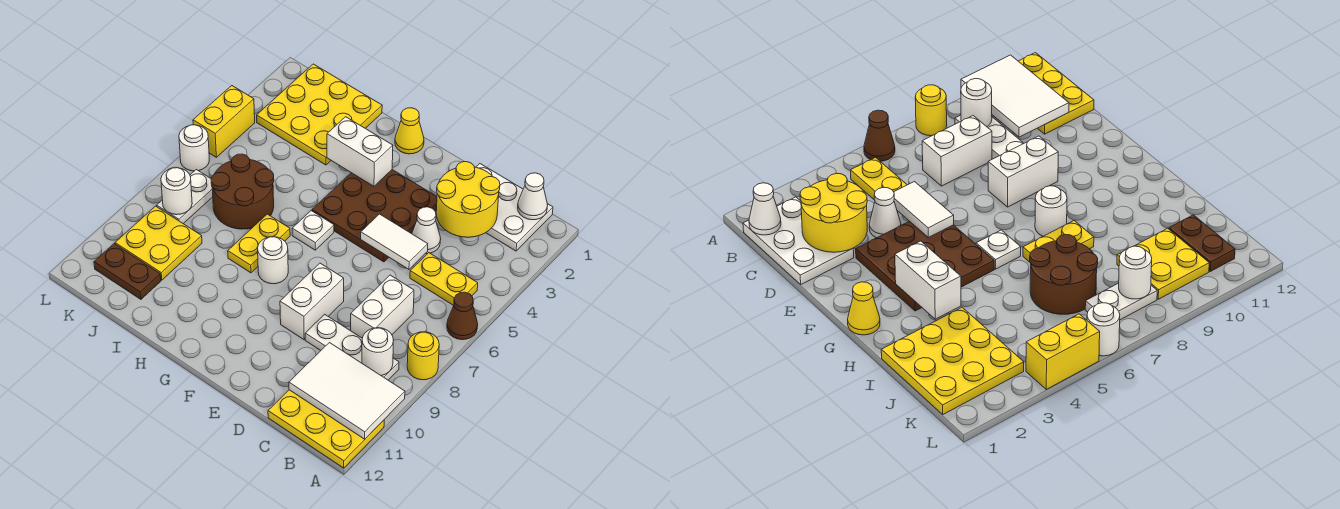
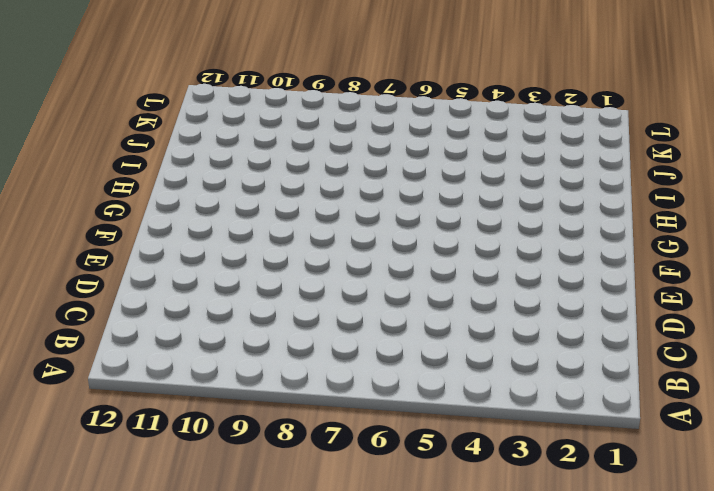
none -> brown cone A6 level 1
none -> yellow round brick A8 level 1
none -> yellow plate A11:C12 level 1

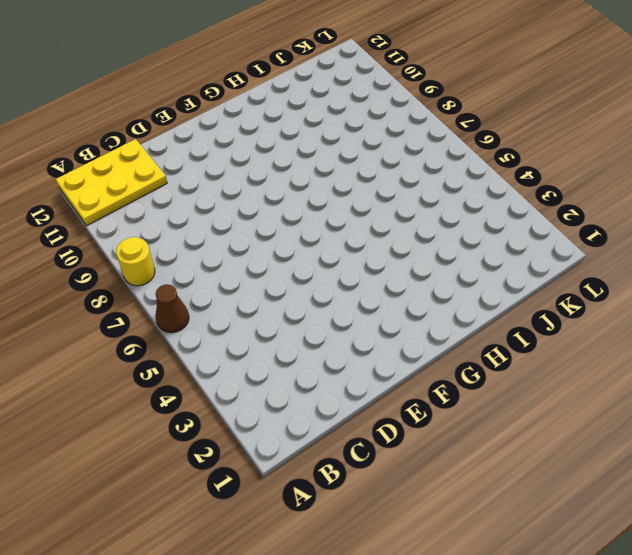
none -> white plate B1:D2 level 1
none -> yellow plate B5:C5 level 1
none -> white plate B9:D9 level 1

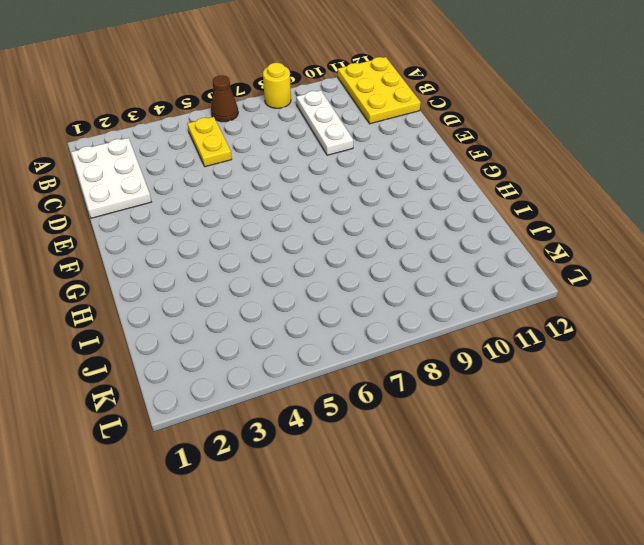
none -> white brick C7:C8 level 1
none -> white cone D4 level 1
none -> brown plate E3:G5 level 1

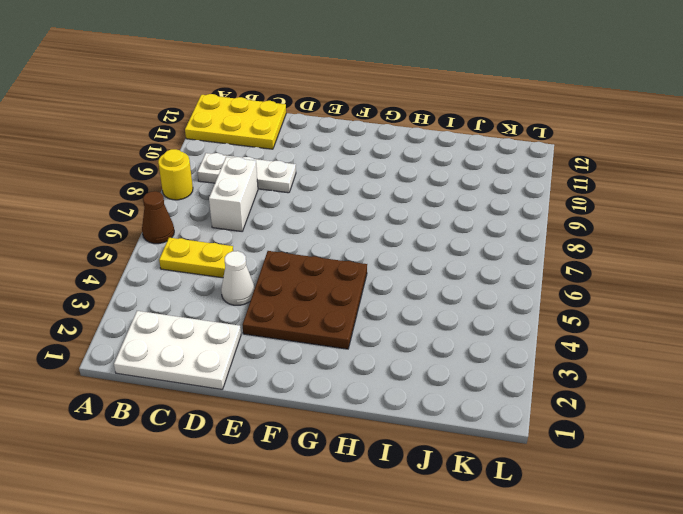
none -> white brick E8:E9 level 1
none -> yellow cone G1 level 1
none -> white plate G6 level 1

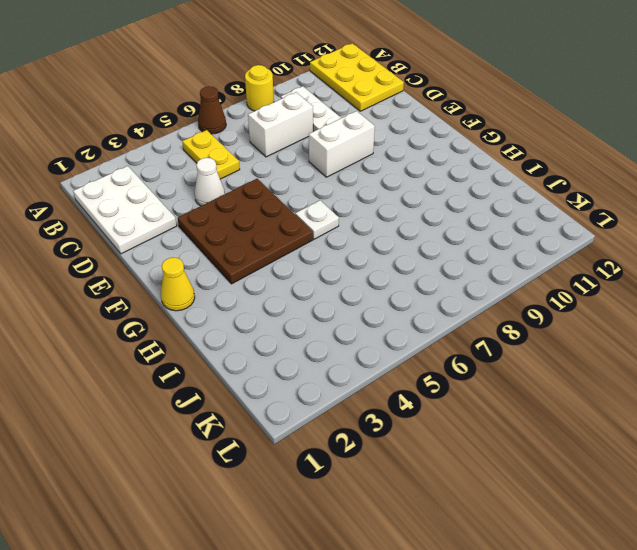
none -> white round brick G8 level 1
none -> yellow plate H7:H8 level 1
none -> yellow plate I1:K3 level 1

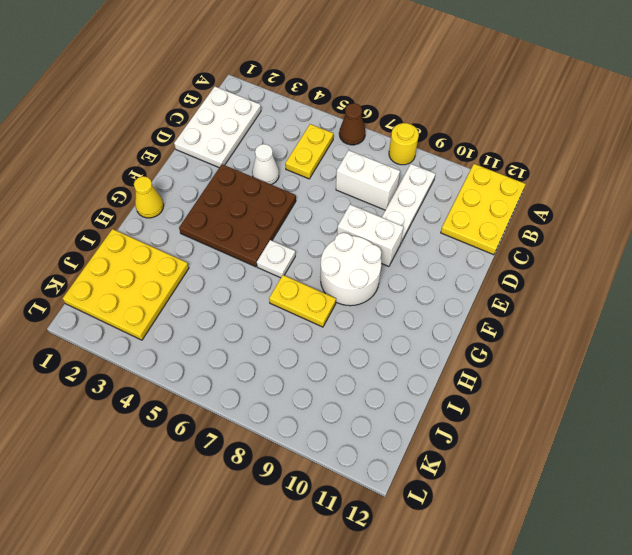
white round brick F8:G9 level 1 -> white round brick G8 level 1
none -> brown round brick I6:J7 level 1
none -> yellow plate J9:K10 level 1
none -> brown plate J11:K11 level 1

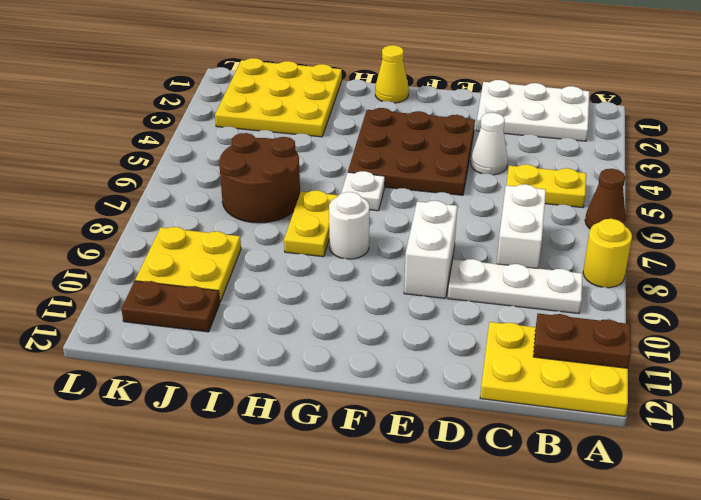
brown plate A11:B11 level 2 -> white tile A10:C11 level 2
none -> white plate K7:K8 level 1
none -> yellow brick L4:L5 level 1
none -> white round brick L6 level 1

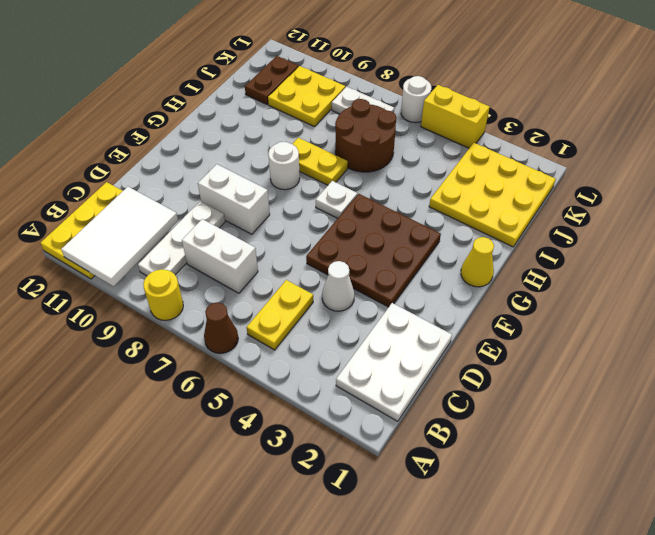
none -> white cone B1 level 2
none -> white round brick B9 level 2
none -> yellow round brick C2:D3 level 2

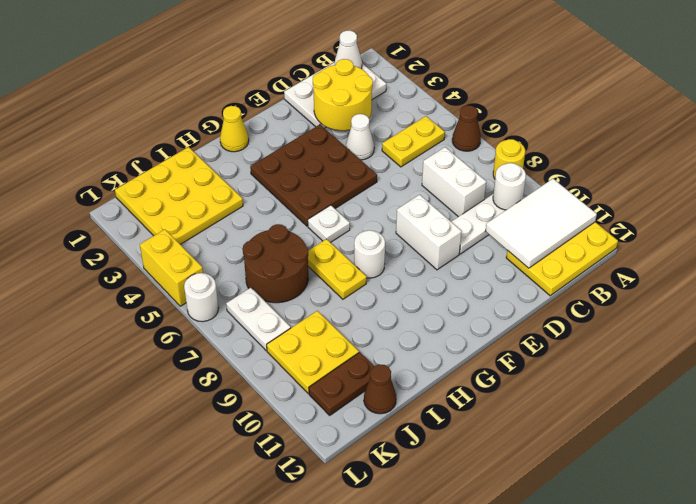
brown cone J12 level 1 -> none
none -> white tile D5:E5 level 2
none -> white brick G3:H3 level 2
none -> white round brick K8 level 2

